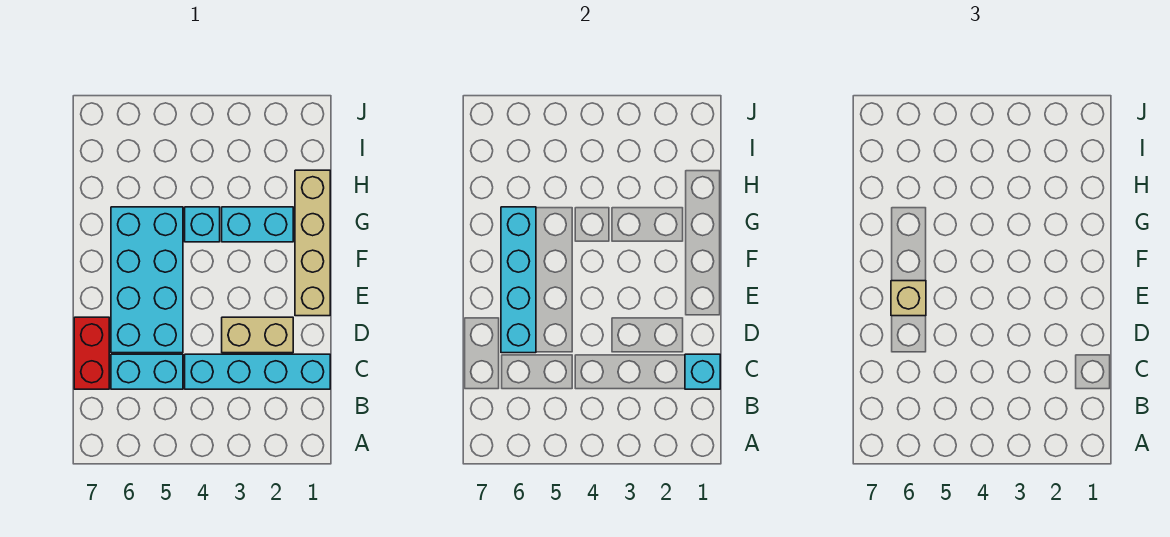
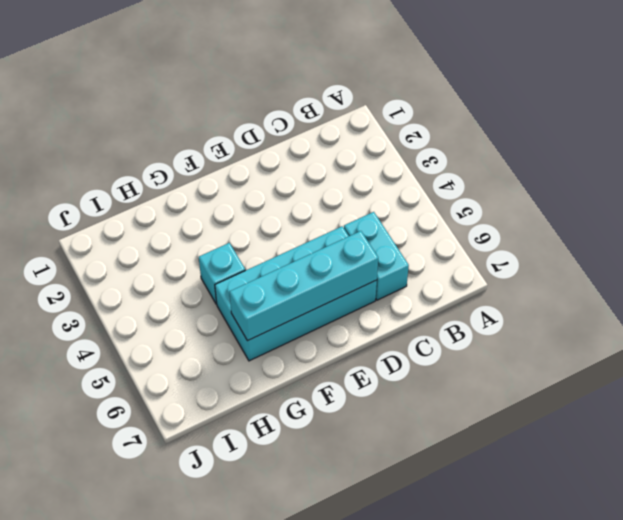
none -> cyan brick C1:C4 level 1
none -> red brick C7:D7 level 1

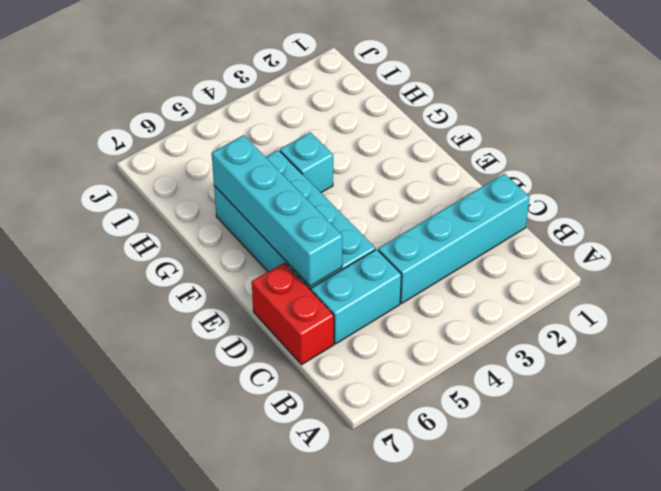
none -> tan brick D2:D3 level 1
none -> tan brick E1:H1 level 1

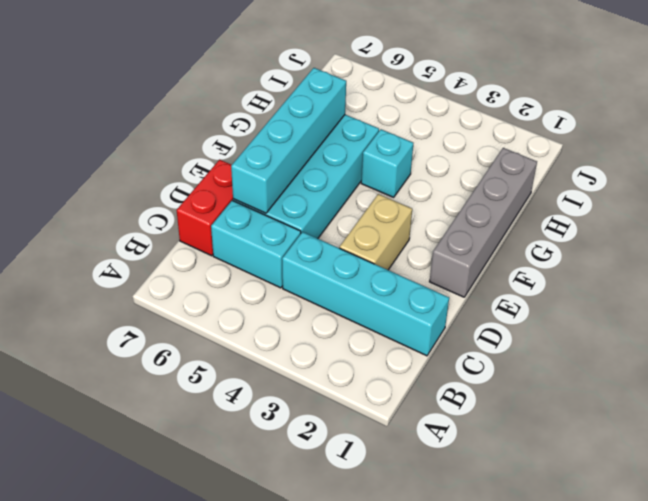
tan brick D3:E3 level 1 -> tan brick D2:D3 level 1
grey brick E1:H1 level 1 -> tan brick E1:H1 level 1
none -> cyan brick G2:G3 level 1
none -> cyan brick C1 level 2

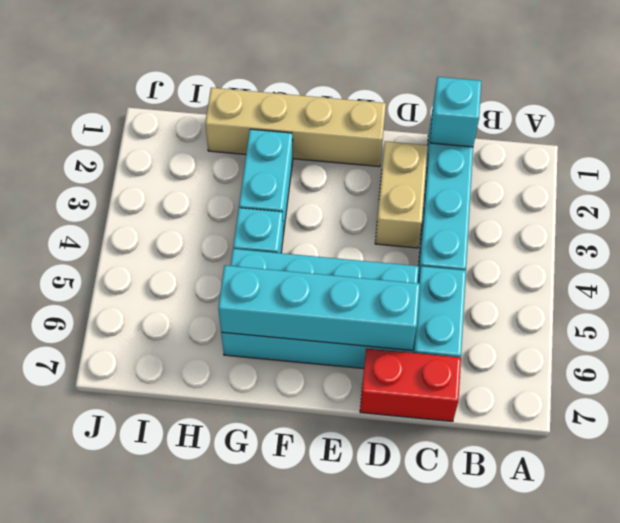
none -> tan brick E6 level 3

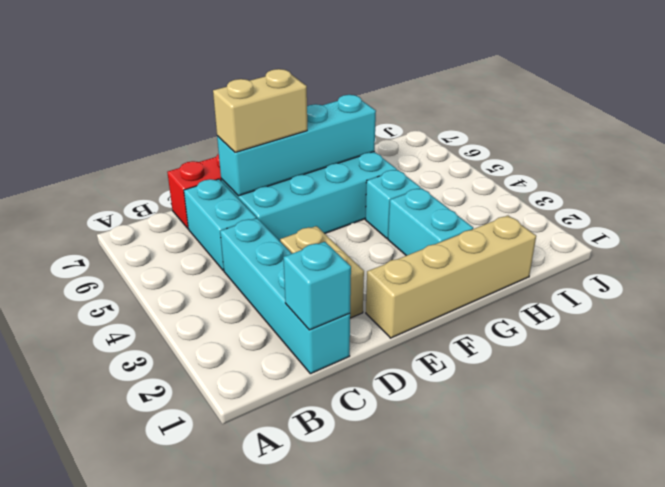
tan brick D6:E6 level 3 -> tan brick E6 level 3

